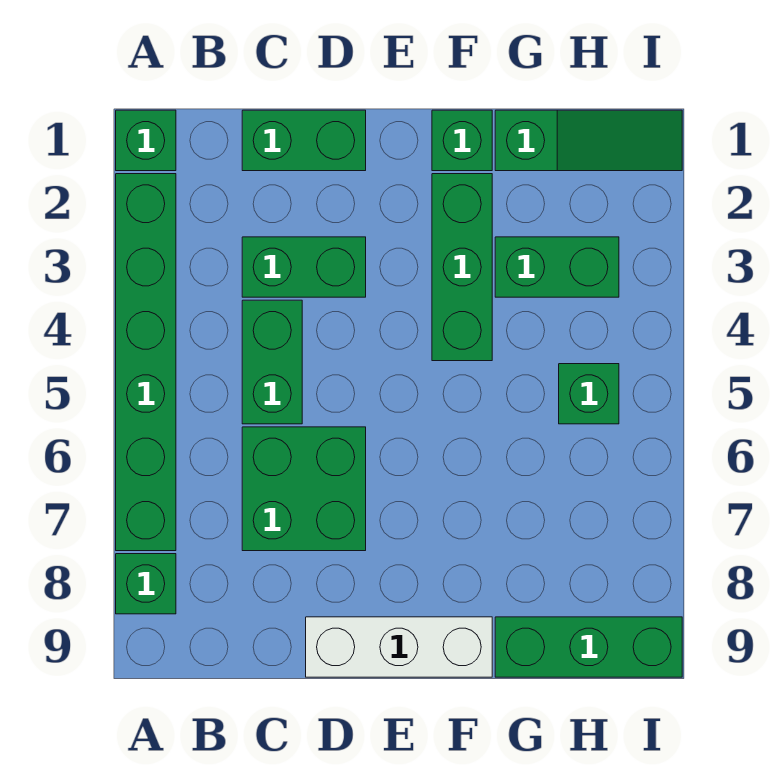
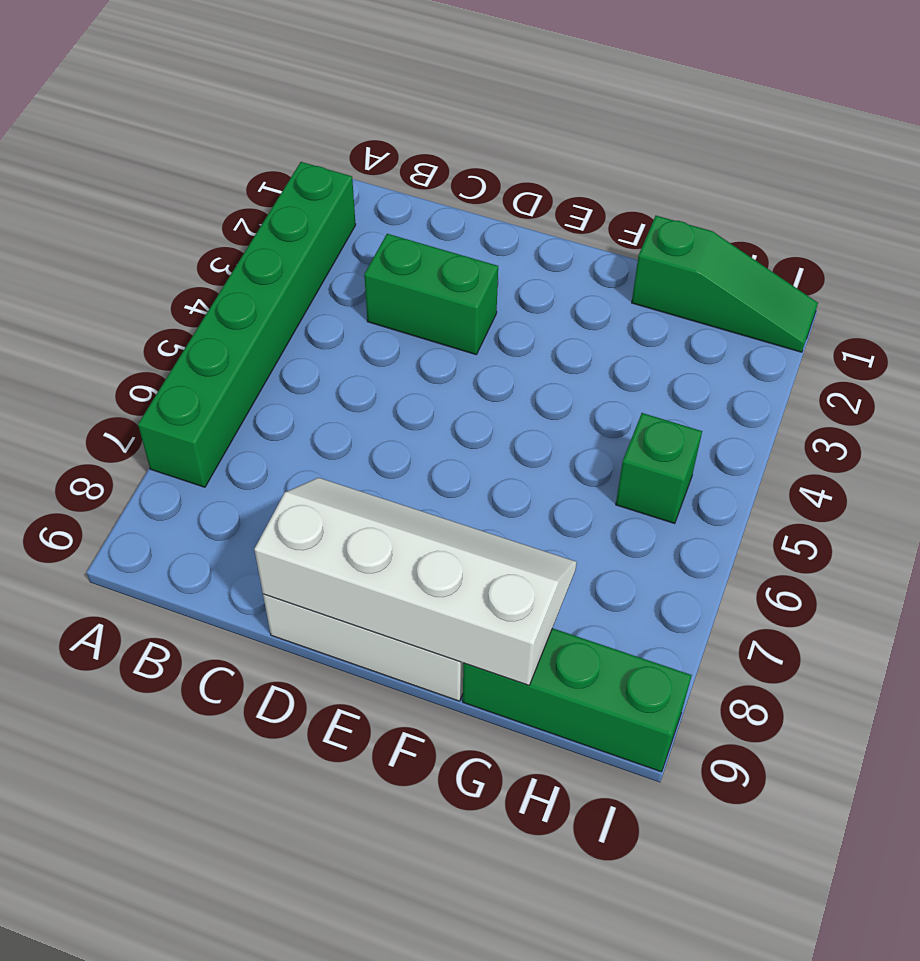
white slope D8:G9 level 2 top 9 -> none
none -> green brick A1 level 1
none -> green brick A8 level 1
none -> green brick C1:D1 level 1

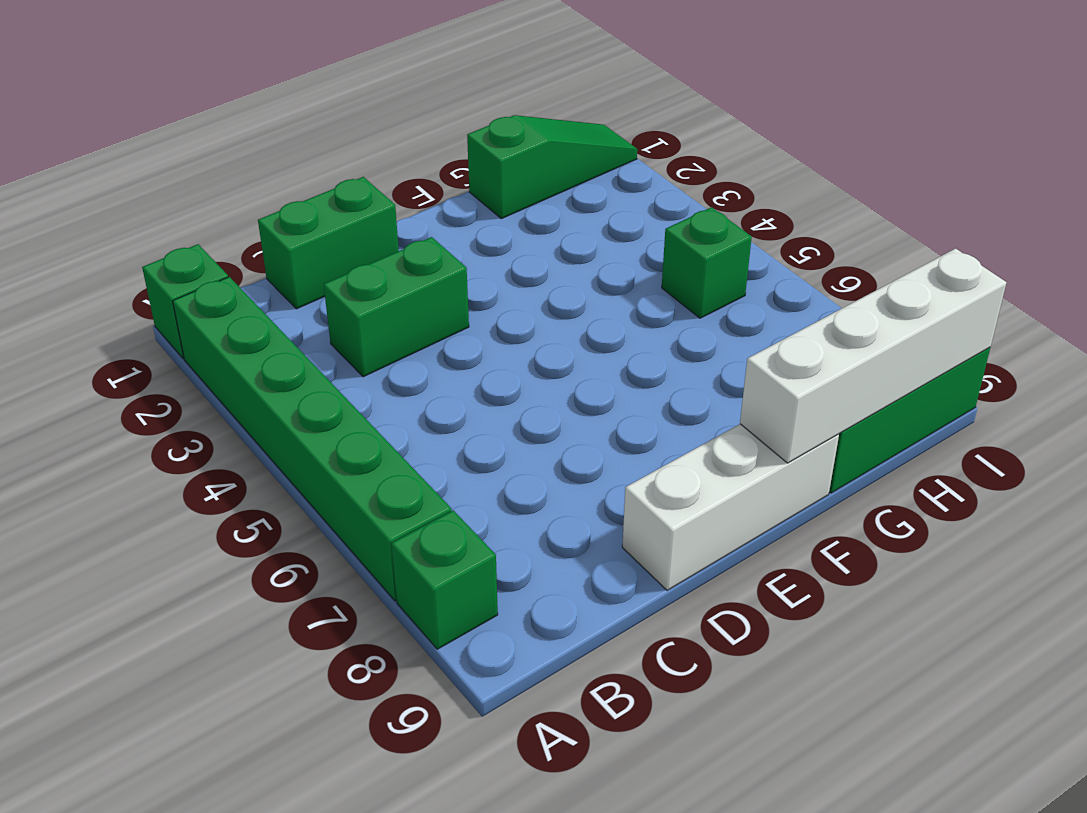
white brick F9:I9 level 2 -> none
none -> green brick C4:C5 level 1
none -> green brick C6:D7 level 1
none -> green brick F1 level 1

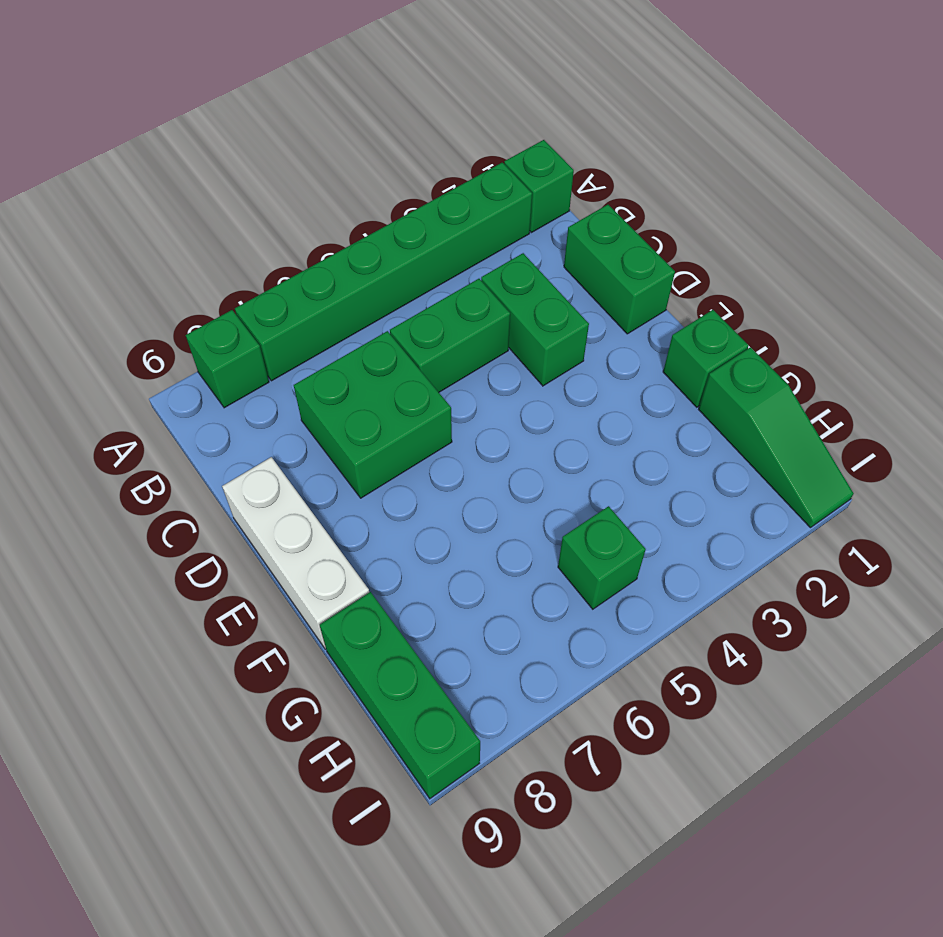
none -> green brick F2:F4 level 1
none -> green brick G3:H3 level 1

